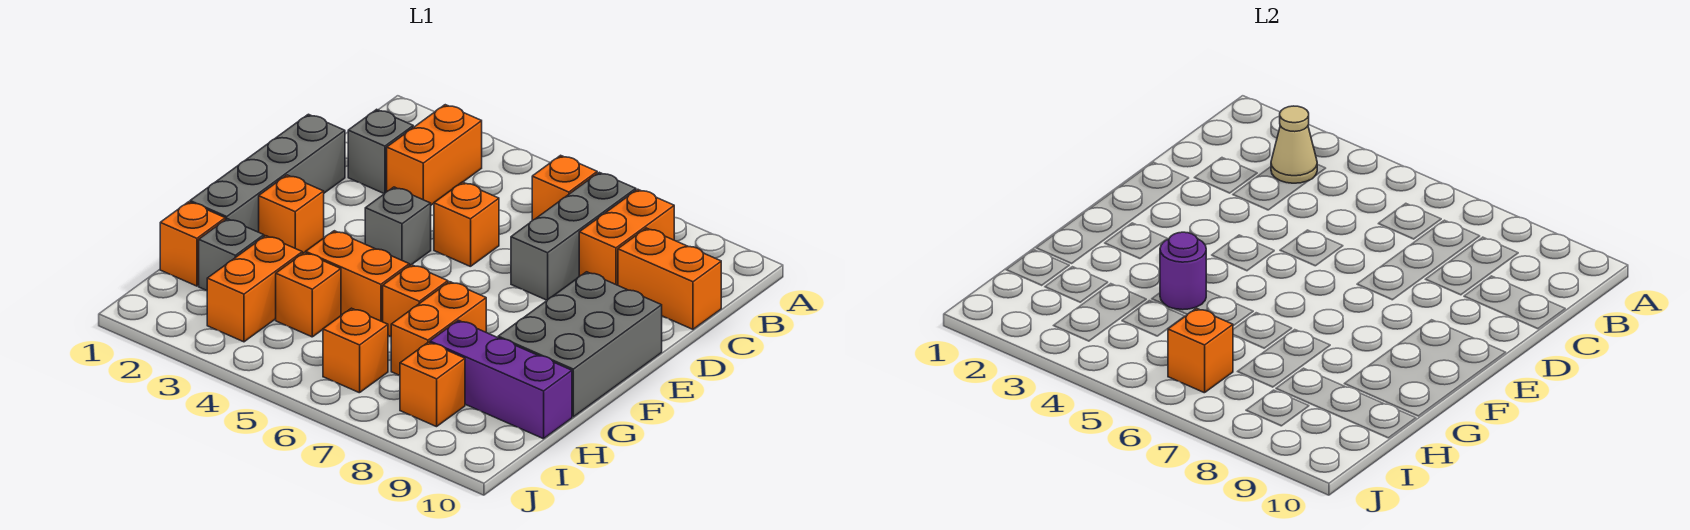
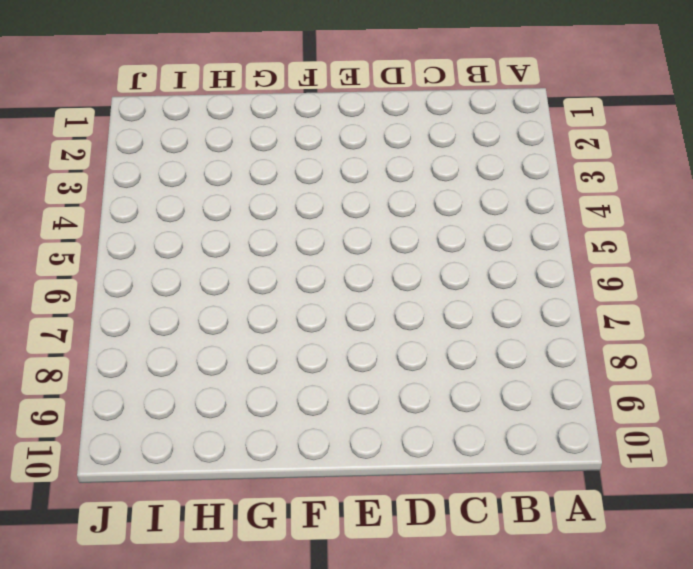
none -> orange brick B3:C3 level 1
none -> orange brick B6 level 1
none -> grey brick B7:D7 level 1

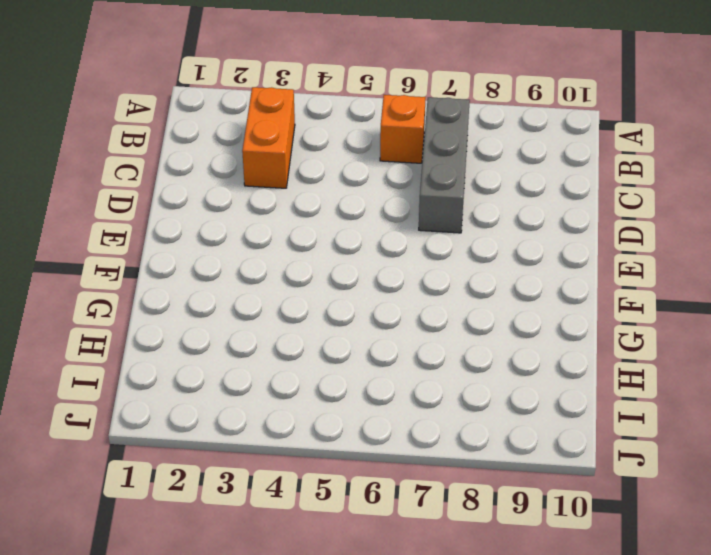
none -> orange brick B8:C8 level 1
none -> grey brick C2 level 1
none -> orange brick C9:C10 level 1

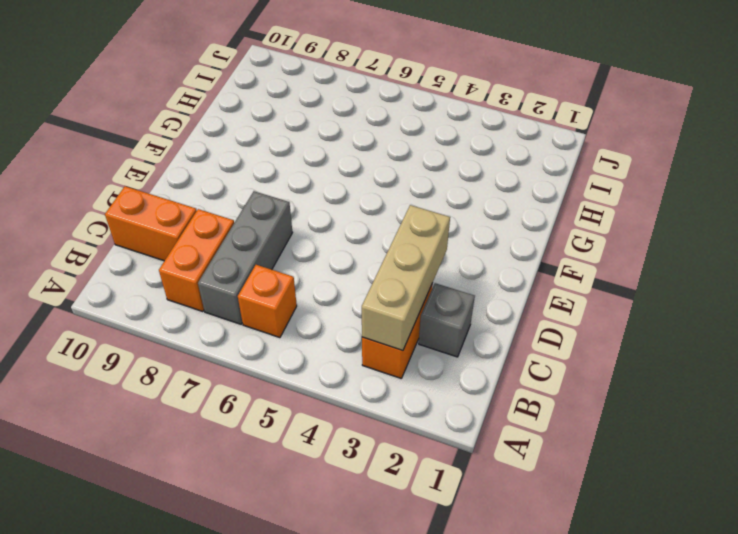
tan brick B3:D3 level 2 -> tan cone B3 level 2
none -> grey brick D1:G1 level 1
none -> orange brick D5 level 1
none -> grey brick E4 level 1

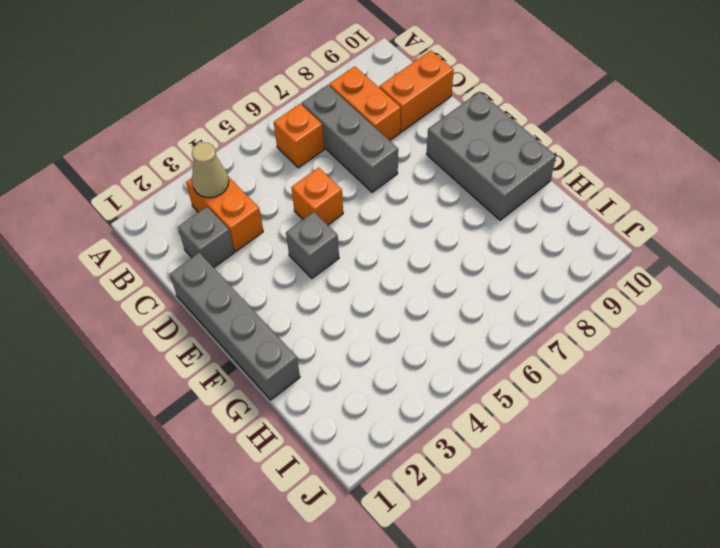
none -> orange brick F2 level 1
none -> orange brick G4:G5 level 1
none -> orange brick G6 level 1

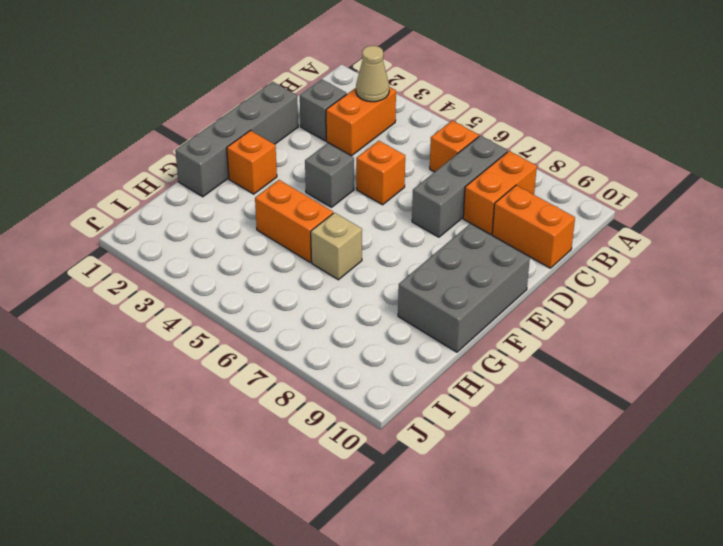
tan brick G6 level 1 -> orange brick G6 level 1
none -> orange brick G7:H7 level 1
none -> orange brick H1 level 1
none -> grey brick H2 level 1

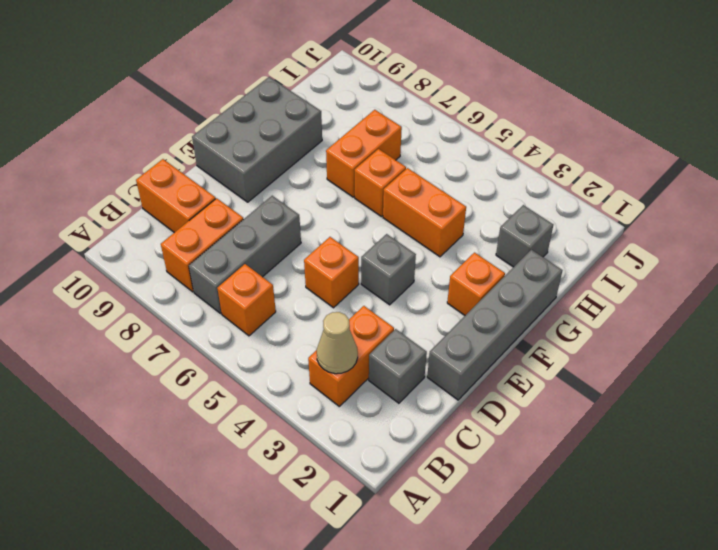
none -> orange brick H1 level 1
none -> orange brick H3:I3 level 1
none -> orange brick H4 level 1

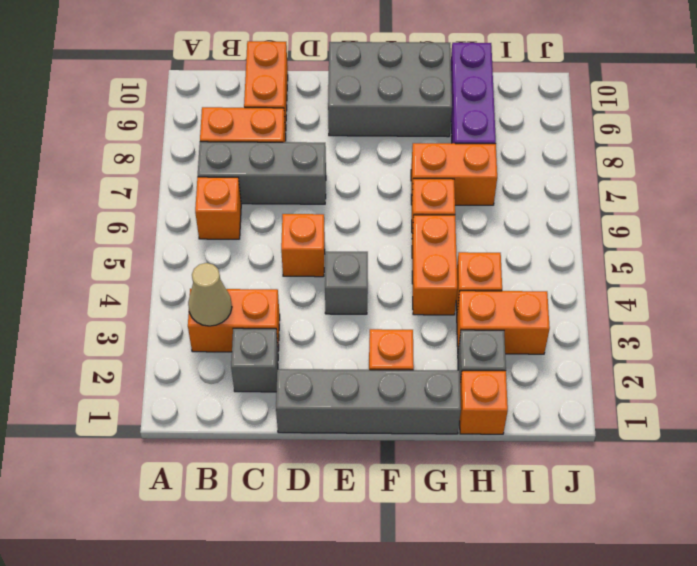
none -> orange brick I6 level 1
none -> orange brick I8 level 1
none -> purple round brick G4 level 2

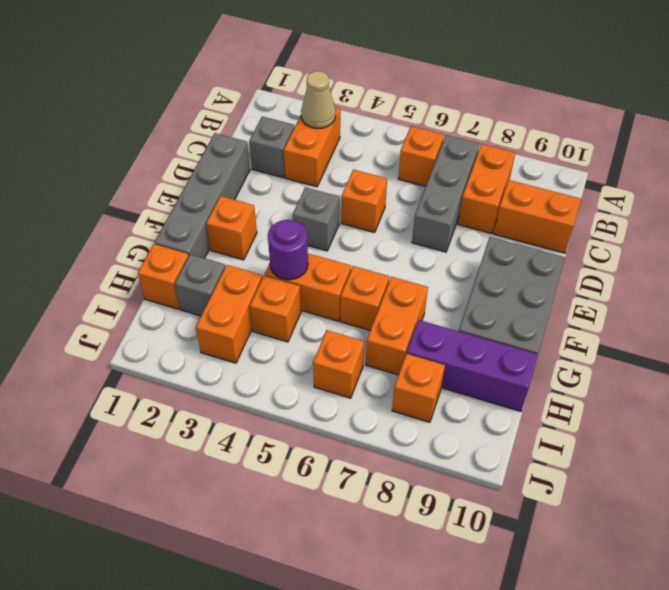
none -> orange brick I6 level 2

